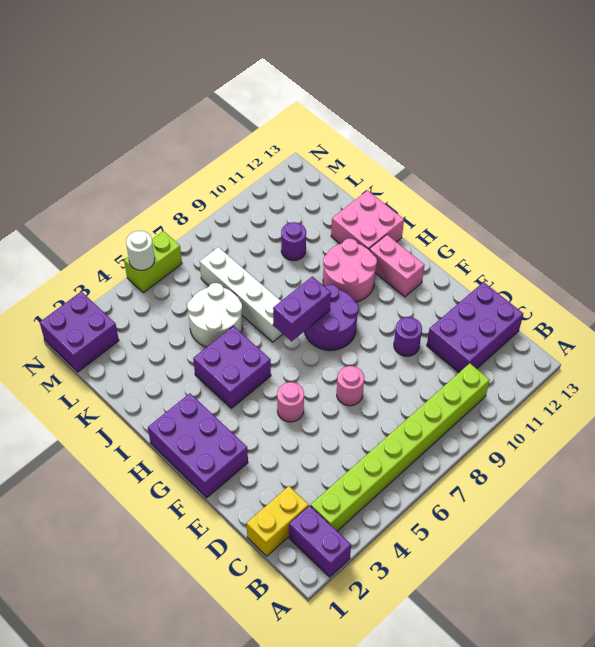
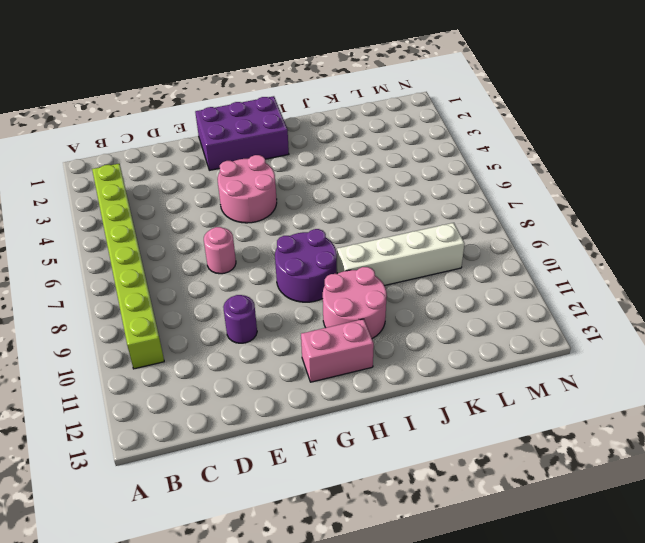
pink round brick F4:G5 level 1 -> pink round brick F5 level 1
white brick I9:L9 level 1 -> white brick I7:L7 level 1
none -> purple brick A2:B2 level 1
none -> yellow brick C1:C2 level 1
none -> purple brick C11:D13 level 1

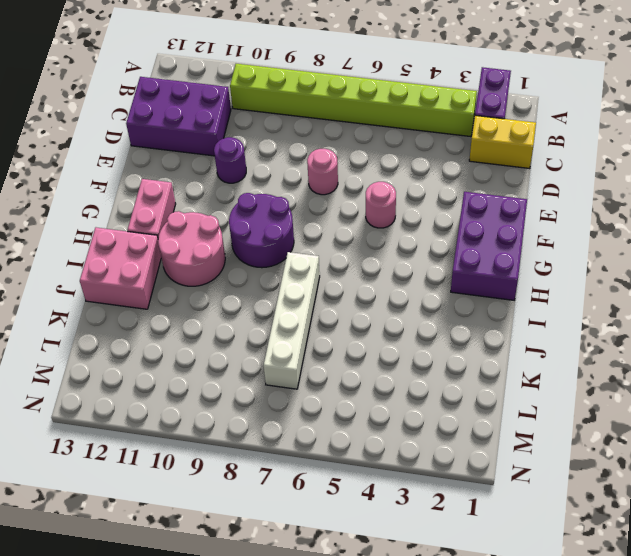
none -> purple brick H4:I5 level 1
none -> white round brick J5:K6 level 1
none -> purple round brick K10 level 1

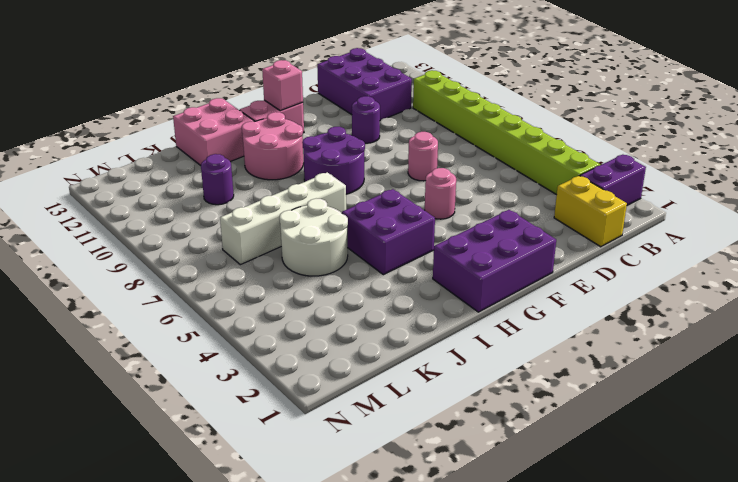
pink brick G12 level 2 -> none
none -> purple brick M1:N2 level 1
none -> lime brick N5:N6 level 1
none -> purple brick H7:H8 level 2

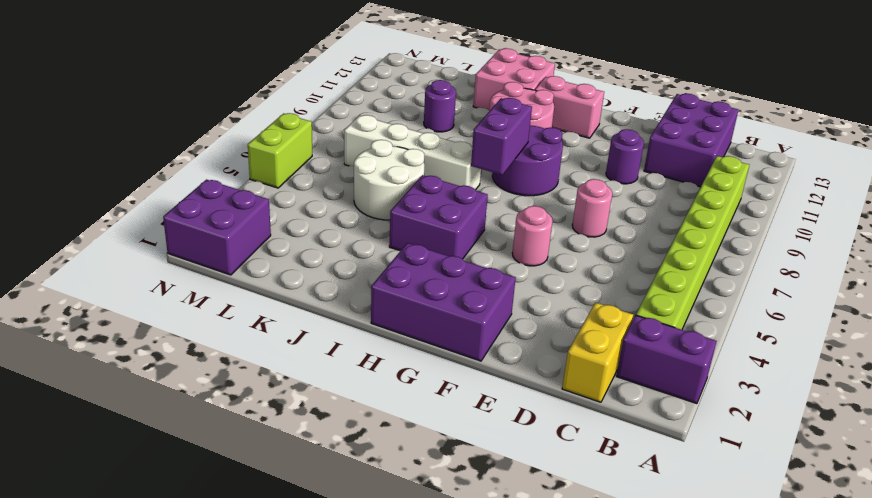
none -> white round brick N5 level 2

